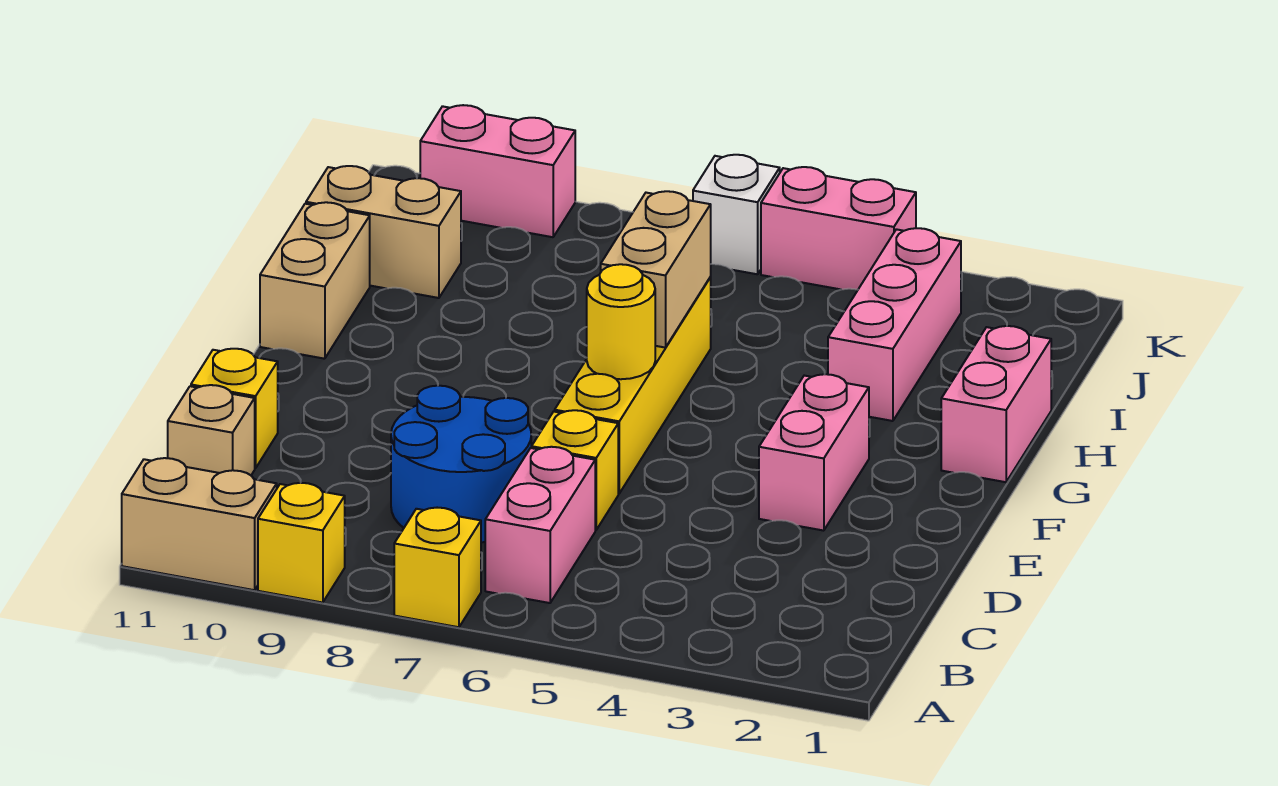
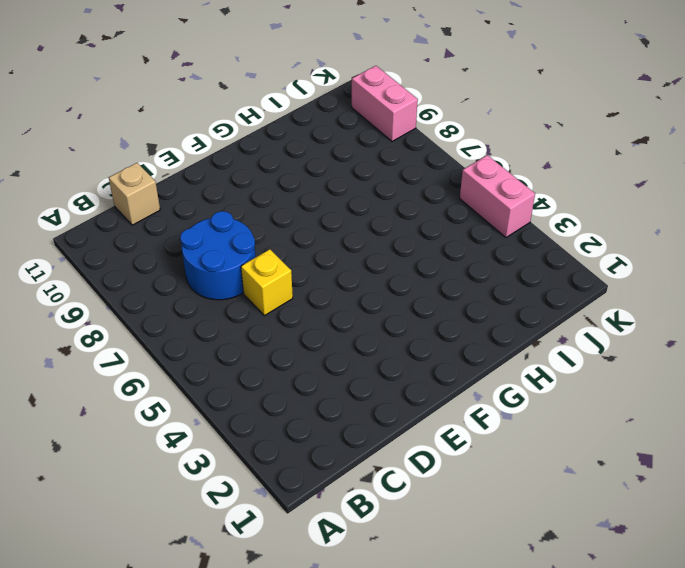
none -> yellow brick A7 level 1
none -> yellow brick A9 level 1
none -> tan brick A10:A11 level 1

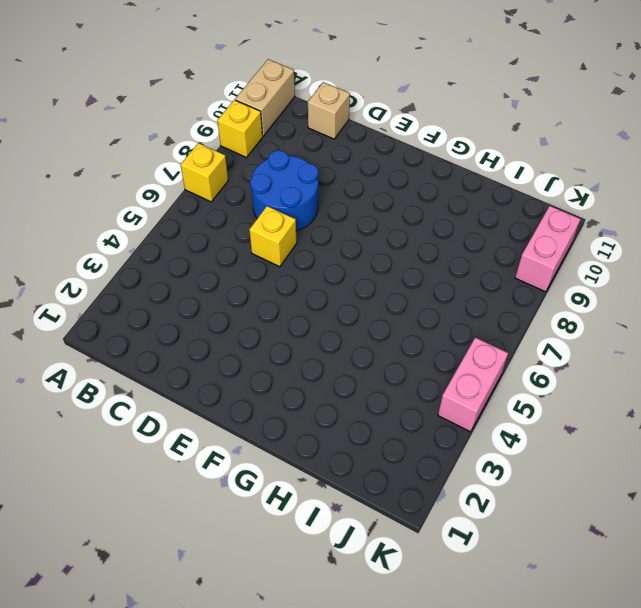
none -> pink brick B6:C6 level 1
none -> yellow brick D11 level 1
none -> pink brick E3:F3 level 1

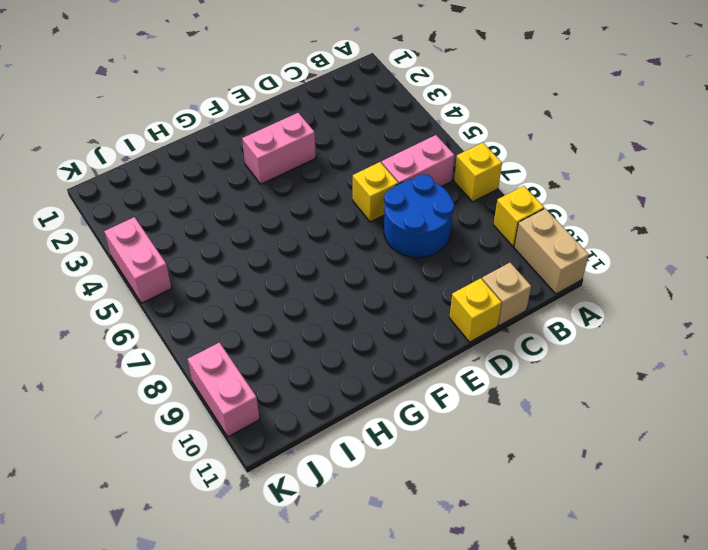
none -> yellow brick E6:H6 level 1
none -> pink brick G1:H1 level 1
none -> tan brick G11:H11 level 1

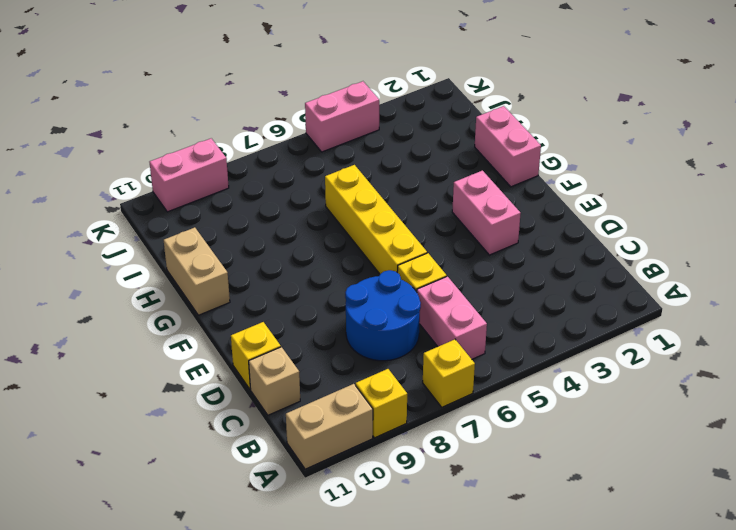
none -> pink brick H3:J3 level 1
none -> tan brick I10:I11 level 1
none -> white brick K6 level 1

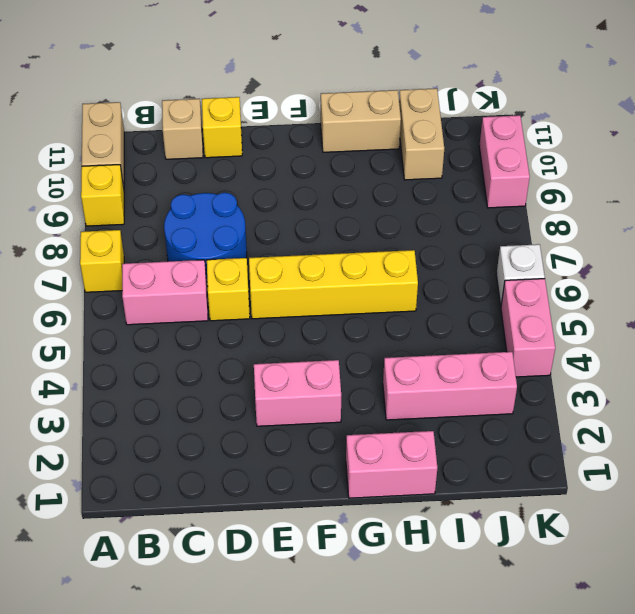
none -> yellow round brick F6 level 2
none -> tan brick G6:H6 level 2

